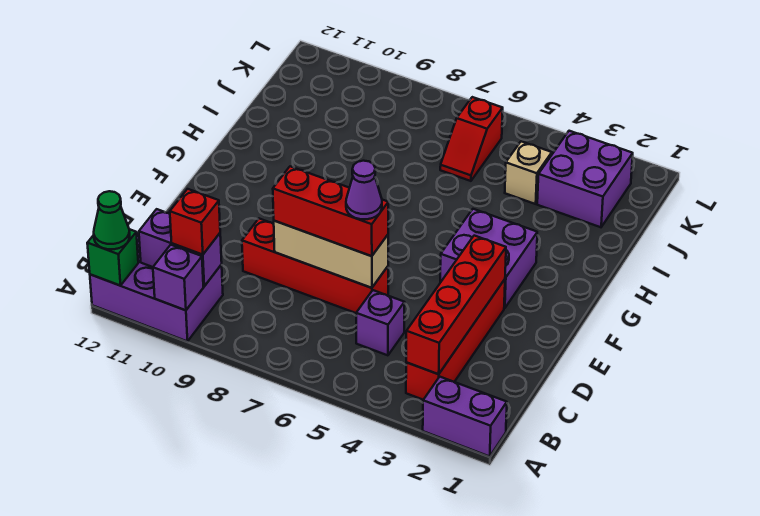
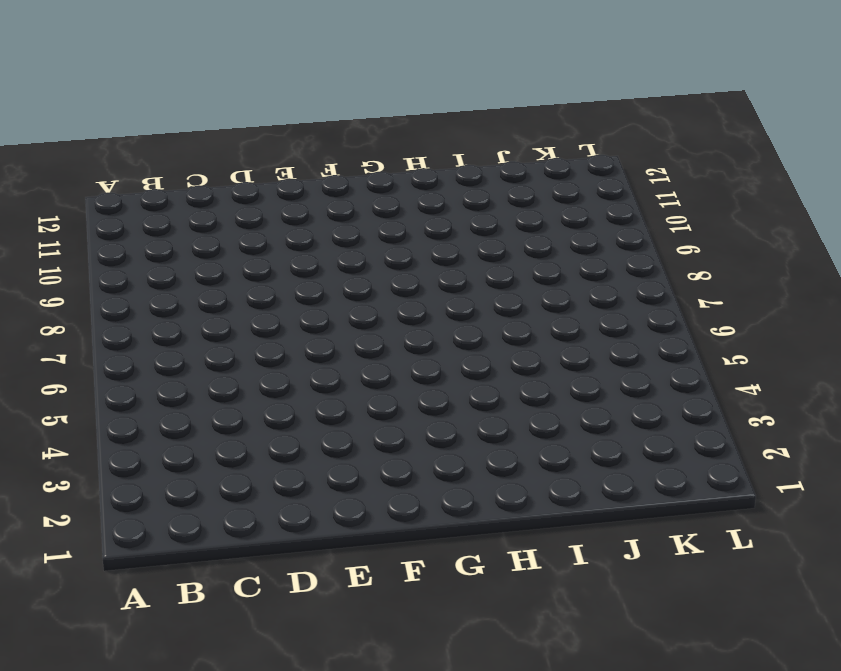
none -> purple brick A1:A2 level 1
none -> purple brick A10:B12 level 1
none -> red brick B3:E3 level 1

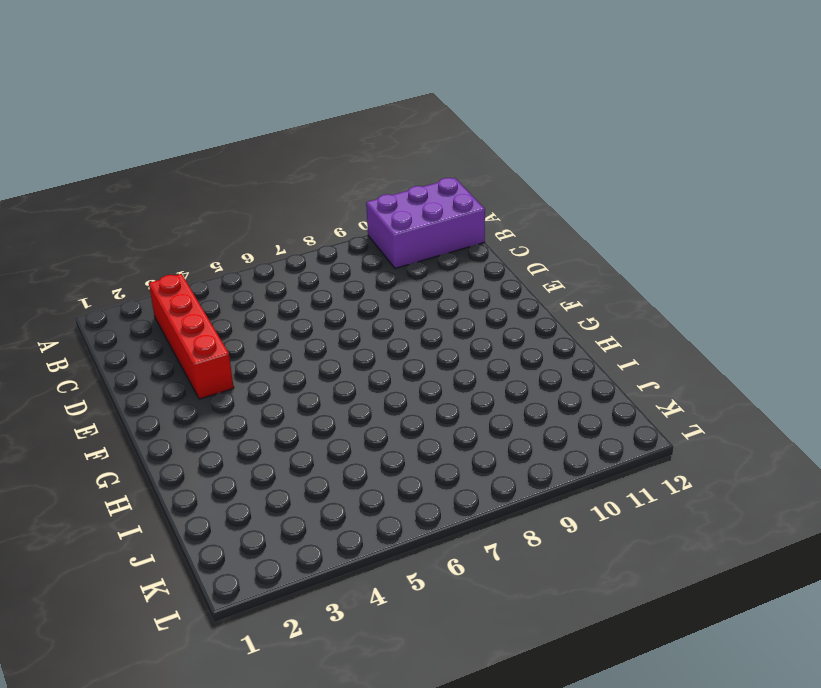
none -> purple brick A1:A2 level 1
none -> purple brick C5 level 1
none -> red brick D6:D9 level 1

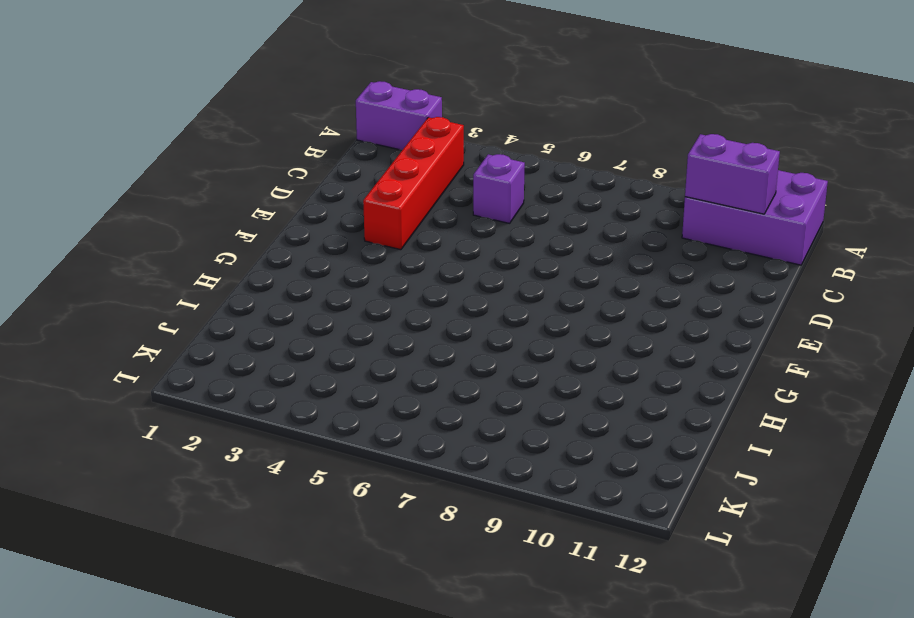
none -> red brick D6:D9 level 1
none -> purple brick F3:G4 level 1
none -> purple brick J2:K3 level 1

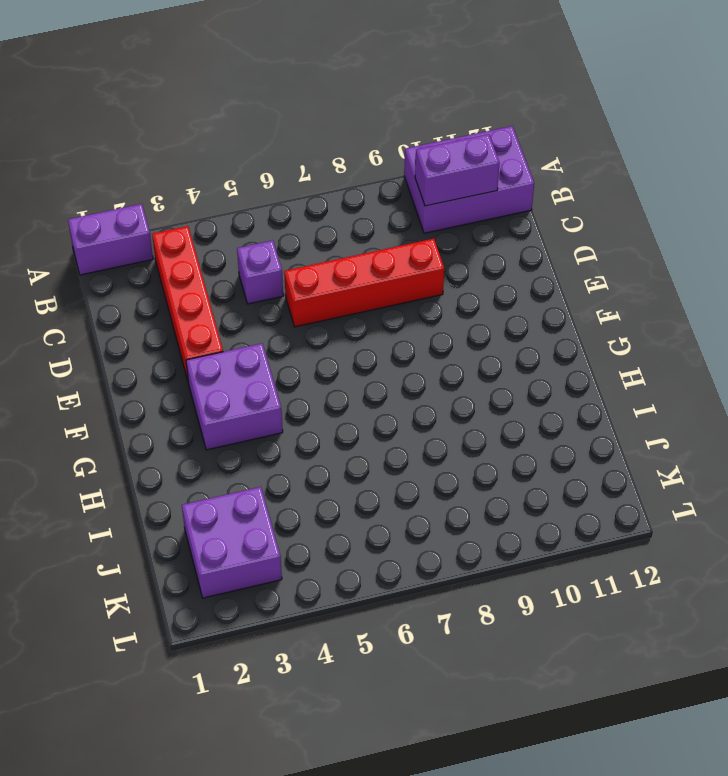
none -> tan brick J4 level 1
none -> red slope J6:K6 level 1 top K
none -> purple brick A10 level 2

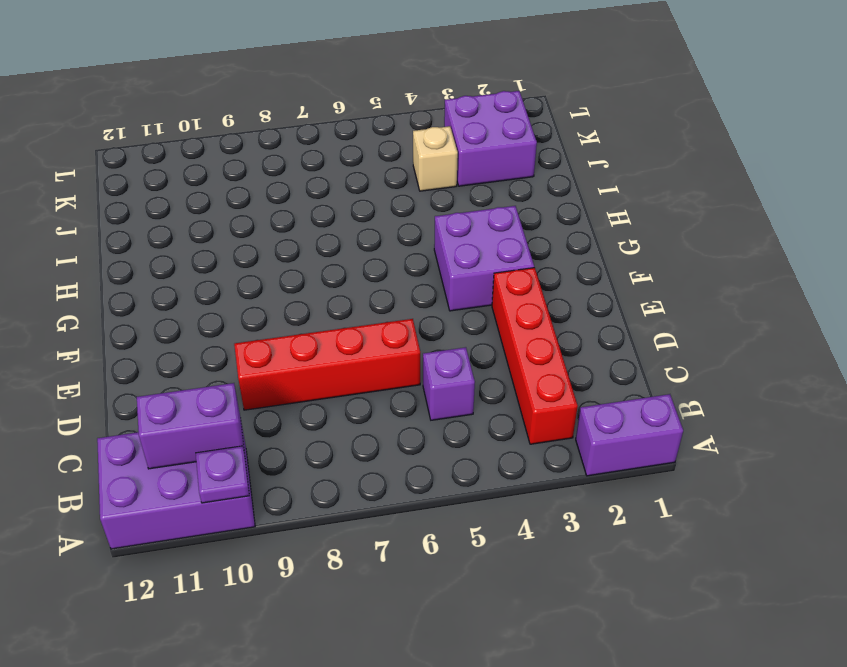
purple plate A10 level 2 -> purple brick A10 level 2
none -> red slope J6:K6 level 1 top K
none -> green brick A12 level 2
none -> red brick B3:E3 level 2

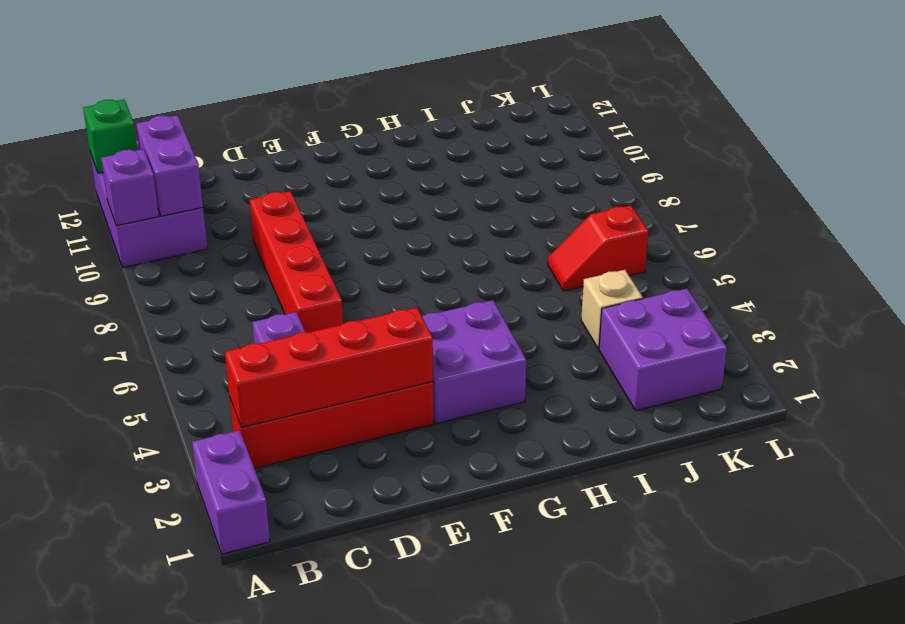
none -> tan brick D6:D8 level 2
none -> green cone A12 level 3
none -> red brick B10 level 3

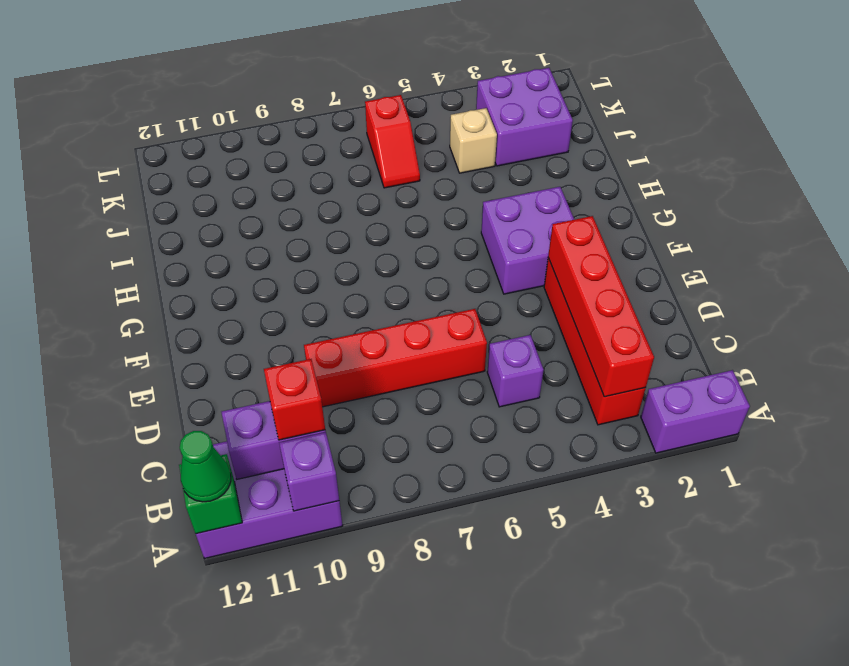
none -> tan brick D6:D8 level 2
none -> red brick D6:D8 level 3
none -> purple cone D6 level 4

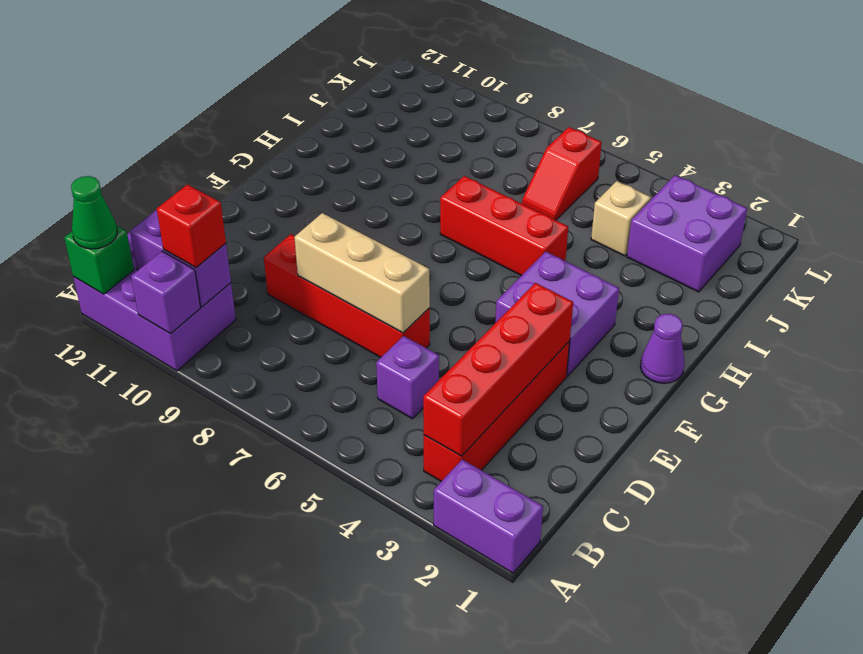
purple cone G1 level 1 -> purple cone D6 level 4
red brick H5:H7 level 1 -> red brick D6:D8 level 3

